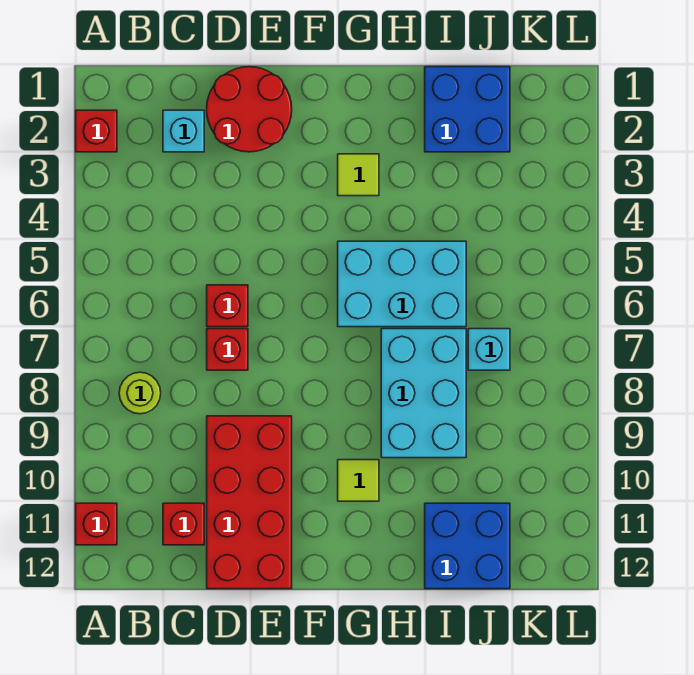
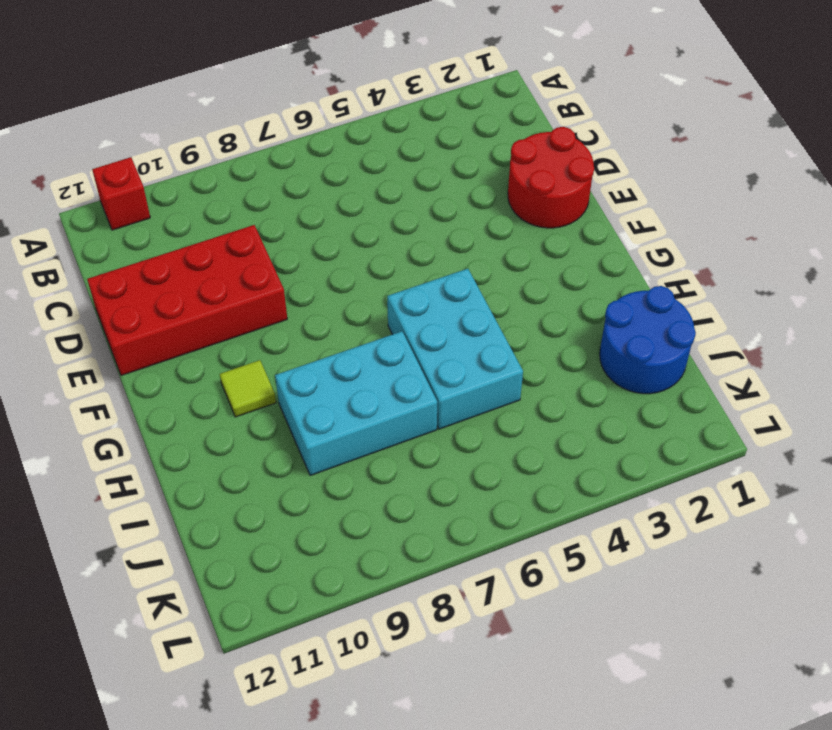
blue round brick I1:J2 level 1 -> blue brick I1:J2 level 1
none -> red brick A2 level 1
none -> lime round brick B8 level 1
none -> cyan brick C2 level 1

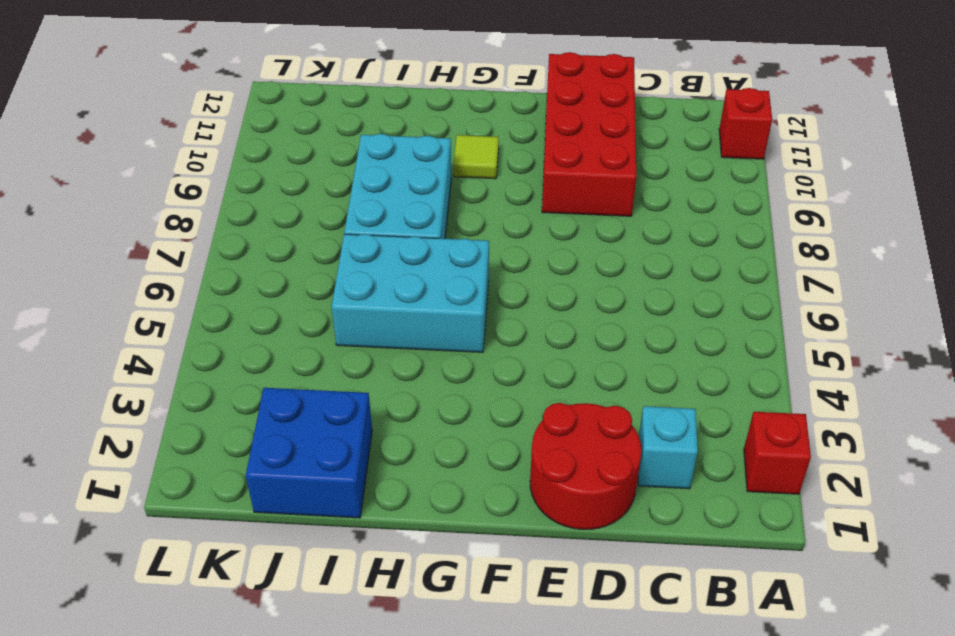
none -> lime round brick B8 level 1
none -> red brick C11 level 1
none -> red brick D6 level 1

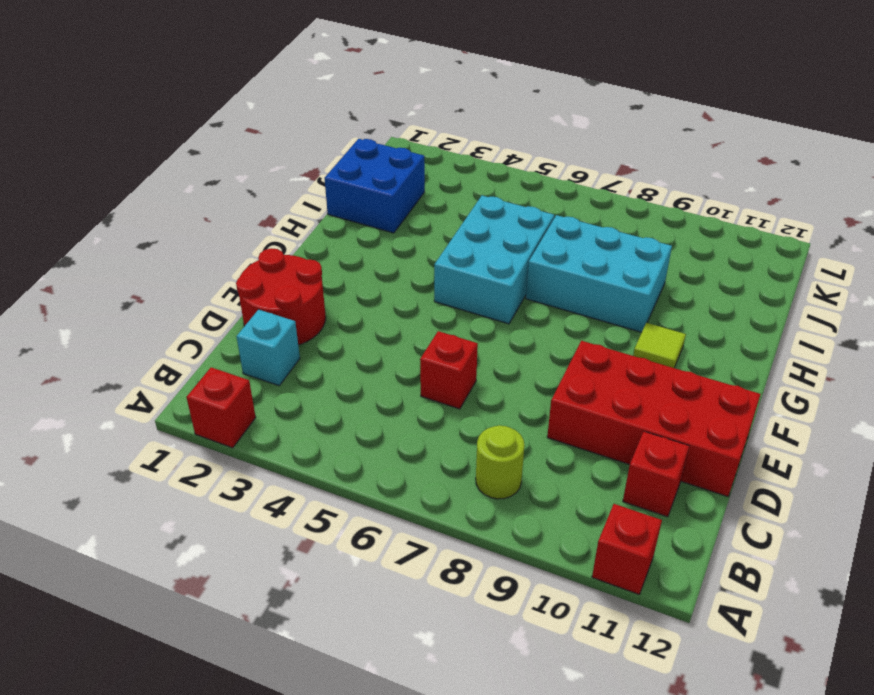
none -> red brick D7 level 1
none -> lime tile G3 level 1
none -> blue brick I11:J12 level 1

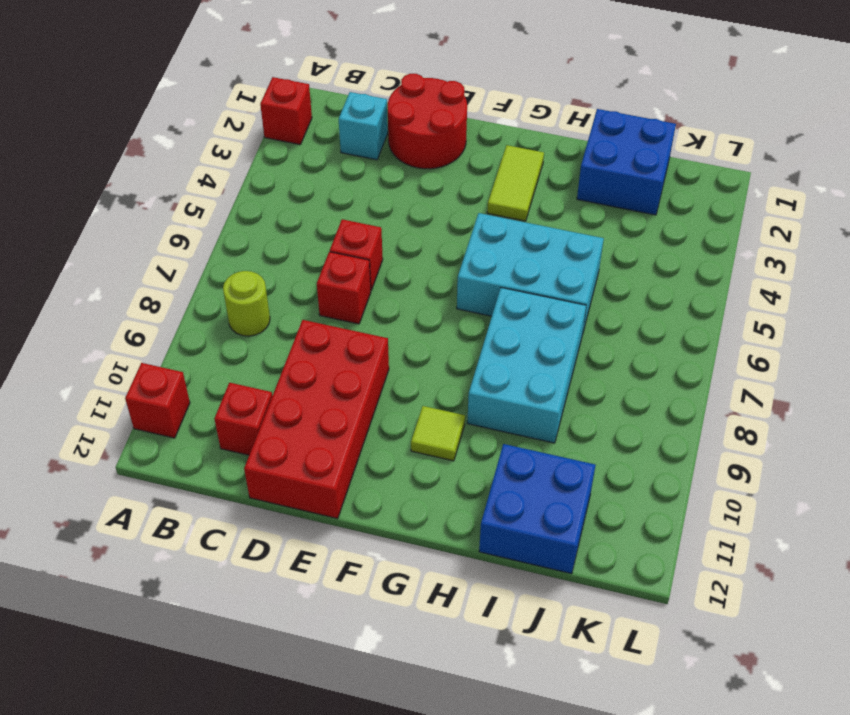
lime tile G2:G3 level 1 -> lime tile G3 level 1
none -> cyan brick J7 level 1

